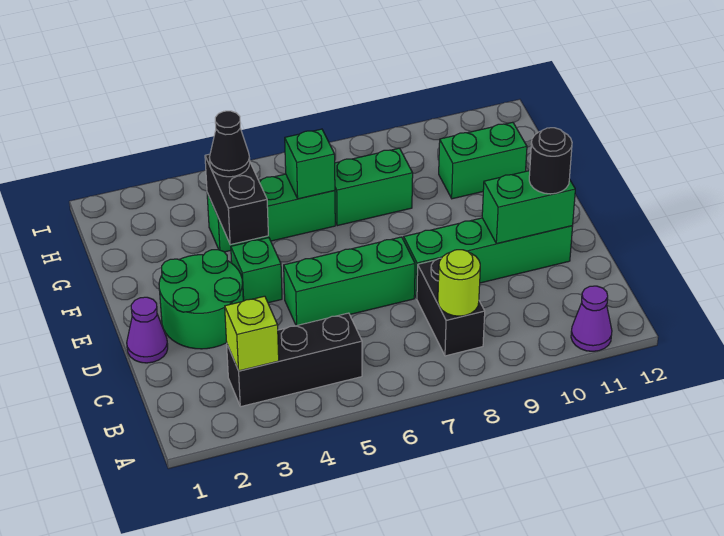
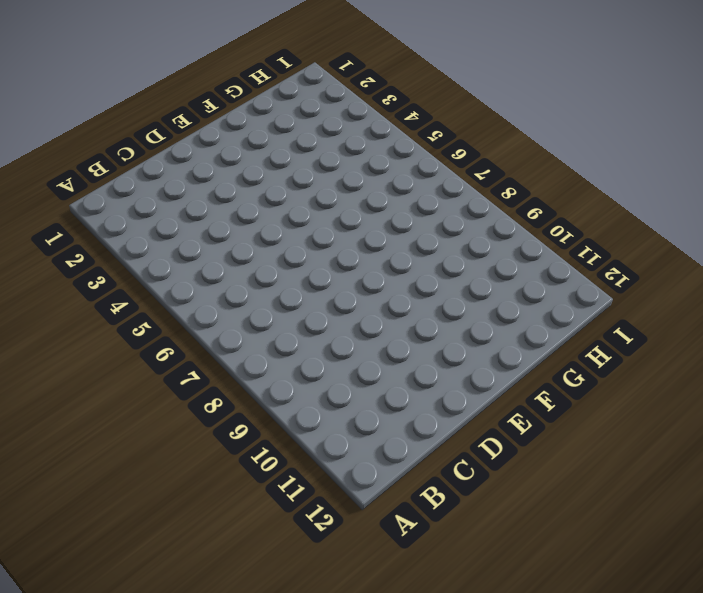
none -> purple cone A11 level 1
none -> black brick B3:B5 level 1
none -> black brick B8:C8 level 1

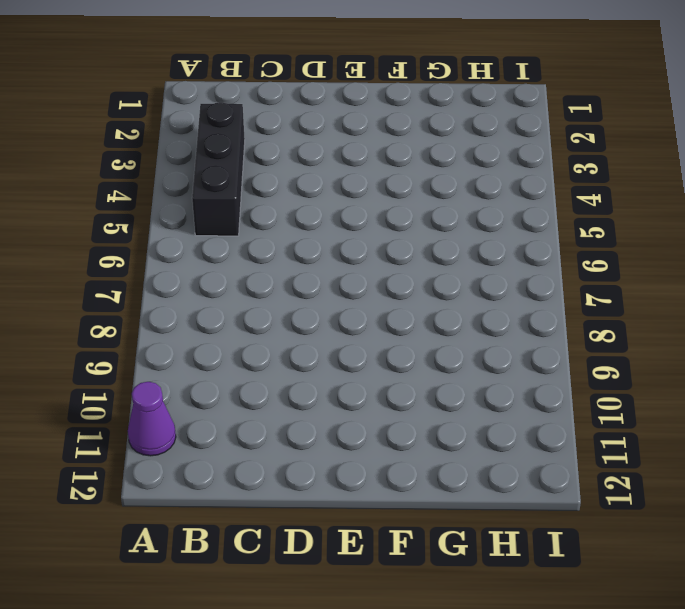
none -> black brick B8:C8 level 1
none -> purple cone D1 level 1
none -> green round brick D2:E3 level 1

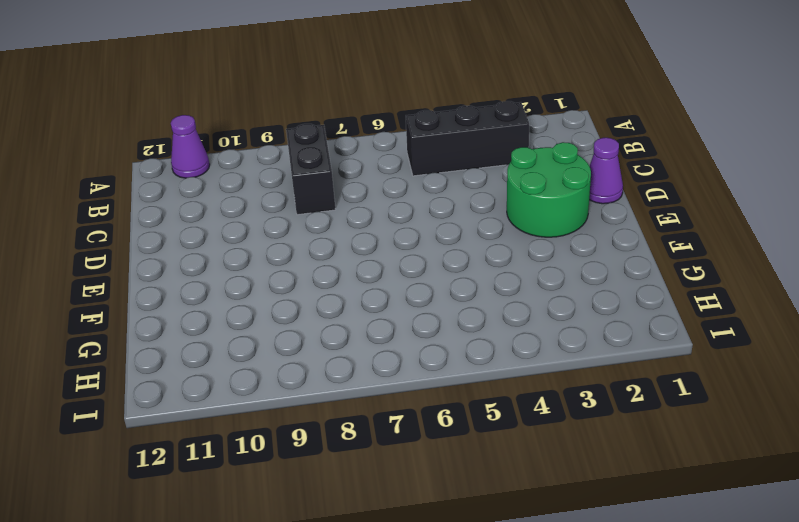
none -> green brick D5:D7 level 1
none -> green brick D8:D11 level 1
none -> green brick E4 level 1

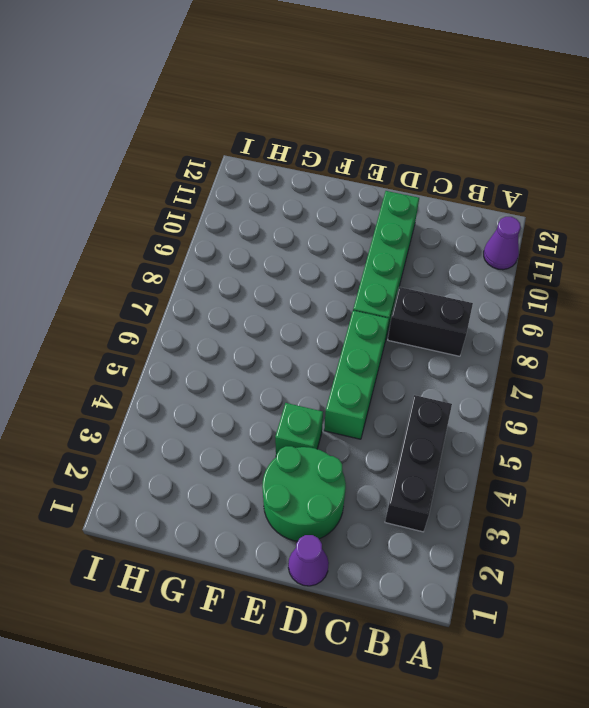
none -> green brick G4:G6 level 1
none -> green brick G7:G8 level 1
none -> green brick G10:G11 level 1

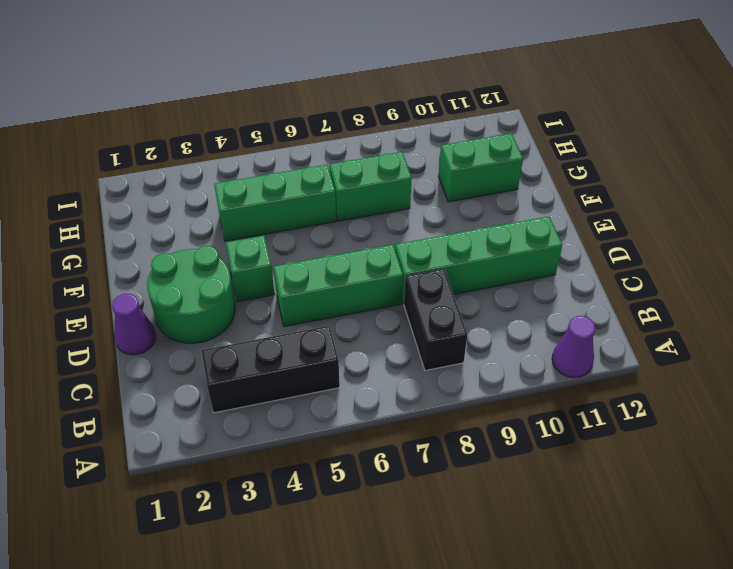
none -> lime brick B3 level 2
none -> lime round brick B8 level 2
none -> green brick D10:D11 level 2

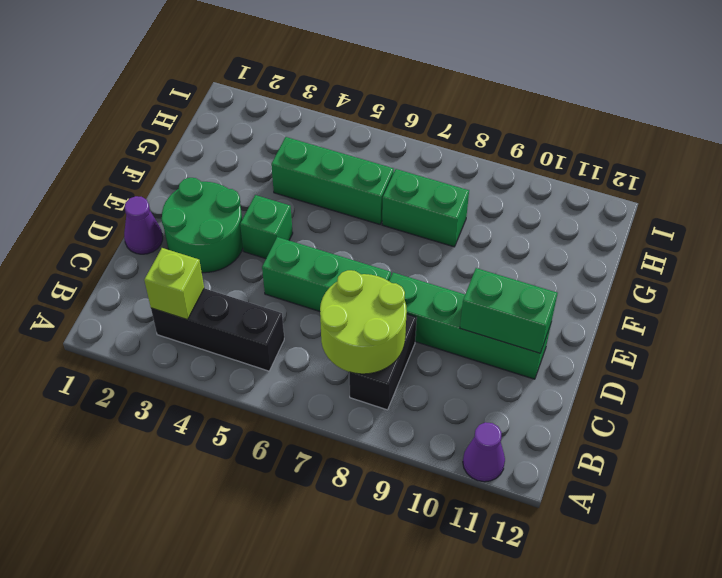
lime round brick B7:C8 level 2 -> lime round brick B8 level 2
none -> green brick G10:G11 level 1
none -> black brick F4:G4 level 2
none -> green brick G6 level 2

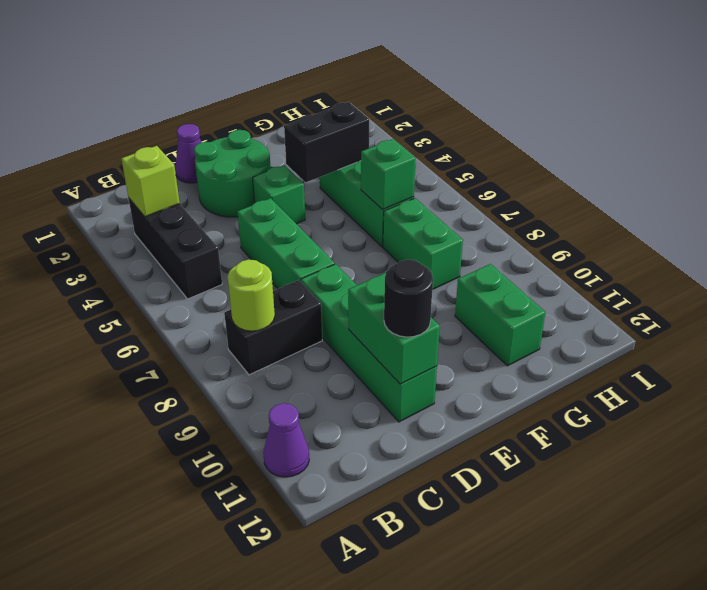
none -> black cone G4 level 3

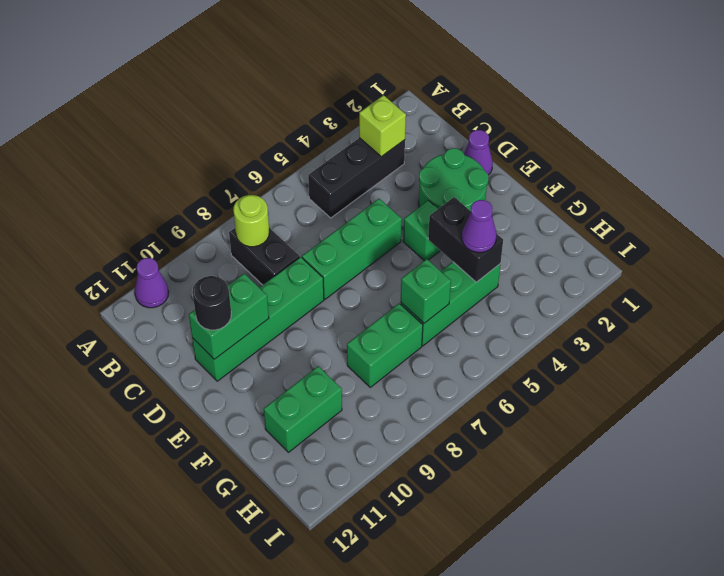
purple cone G4 level 3 -> black cone G4 level 3

